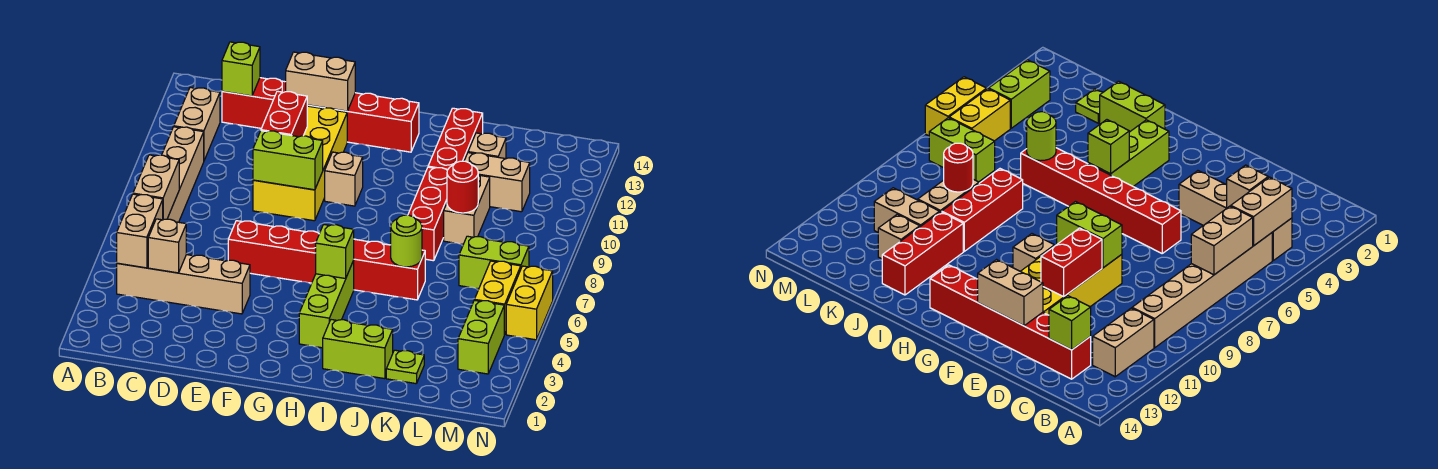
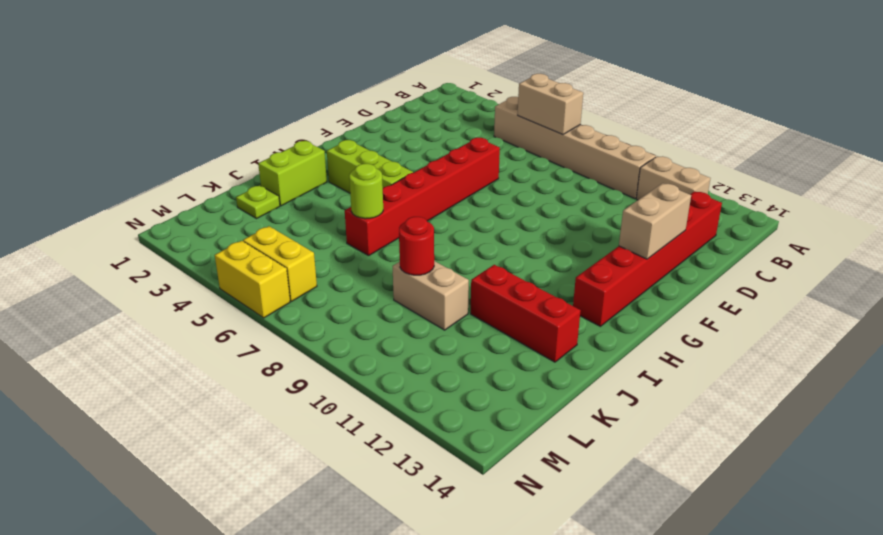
none -> tan brick B4:E4 level 1
none -> yellow brick E9:F12 level 1
none -> tan brick G10 level 1

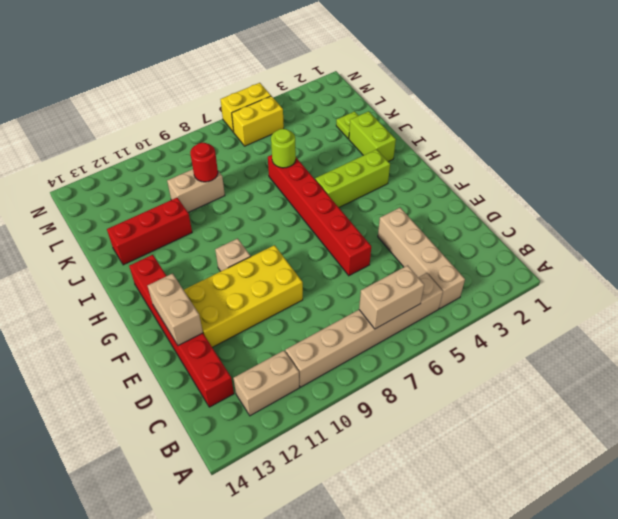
none -> red brick J8:J10 level 1
none -> tan brick K11:L11 level 1
none -> tan brick K12 level 1

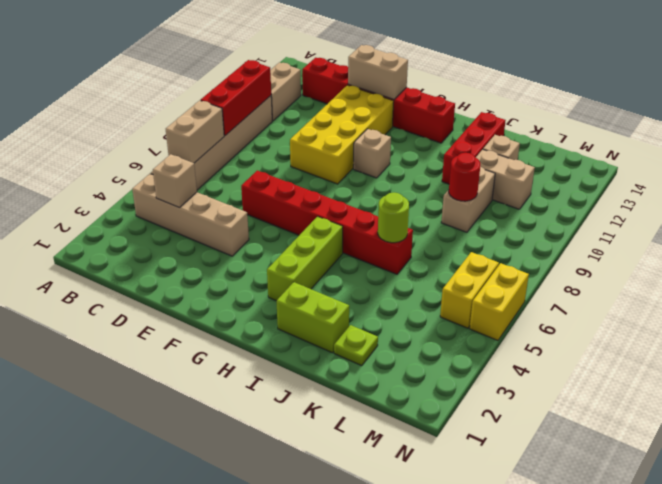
red brick B8:B10 level 2 -> red brick J8:J10 level 1
none -> lime brick L7:M7 level 1
none -> lime brick M3:M4 level 1
none -> tan brick B4:B5 level 2

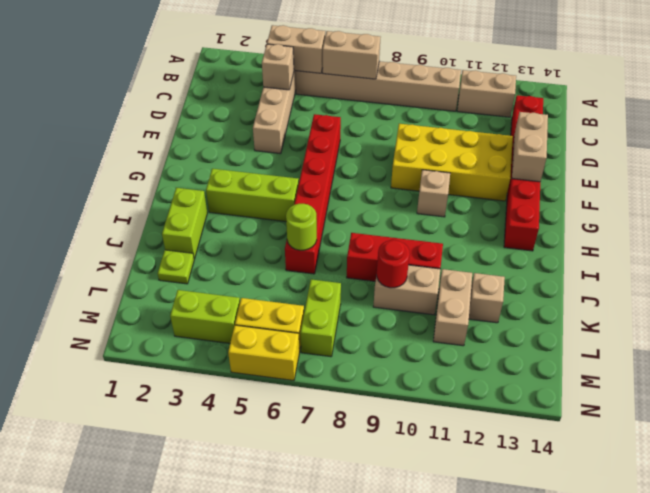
none -> red brick J11:J13 level 1
none -> lime brick C13 level 2
none -> lime brick E9:F9 level 2

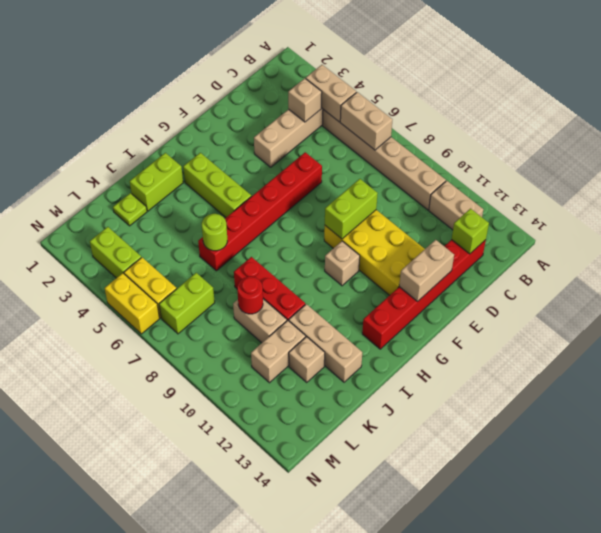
tan brick J11:J13 level 1 -> red brick J11:J13 level 1
none -> red brick E10:E11 level 2
none -> lime brick H5 level 2

